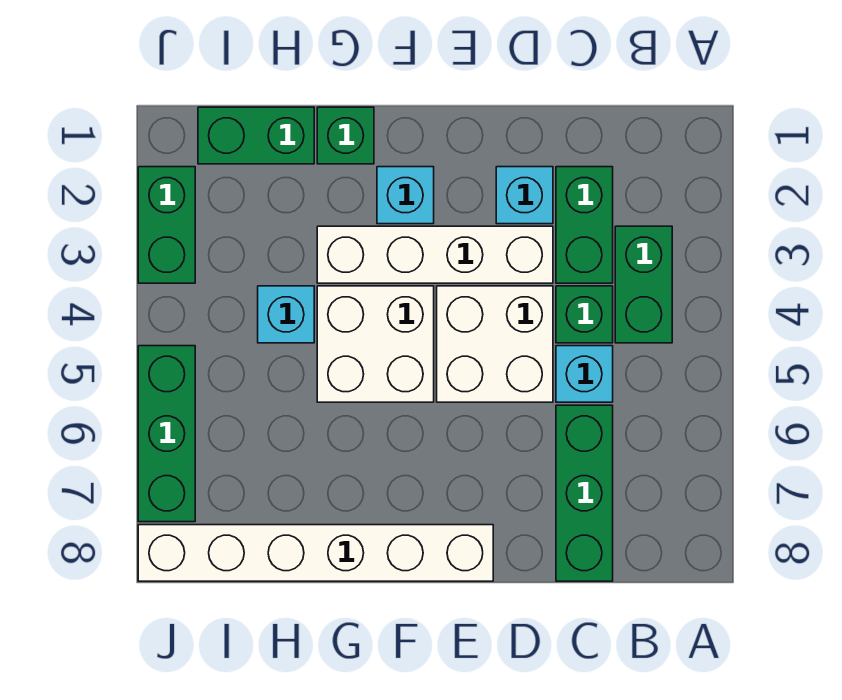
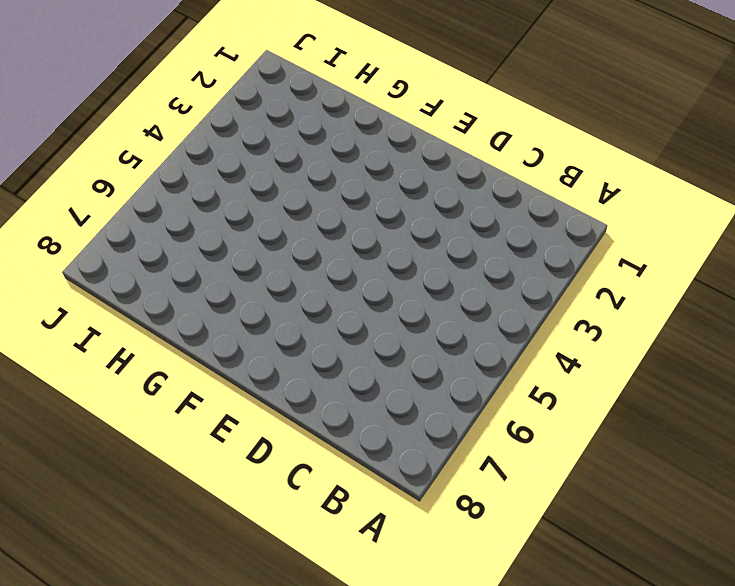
none -> green brick B3:B4 level 1
none -> green brick C2:C3 level 1
none -> green brick C4 level 1

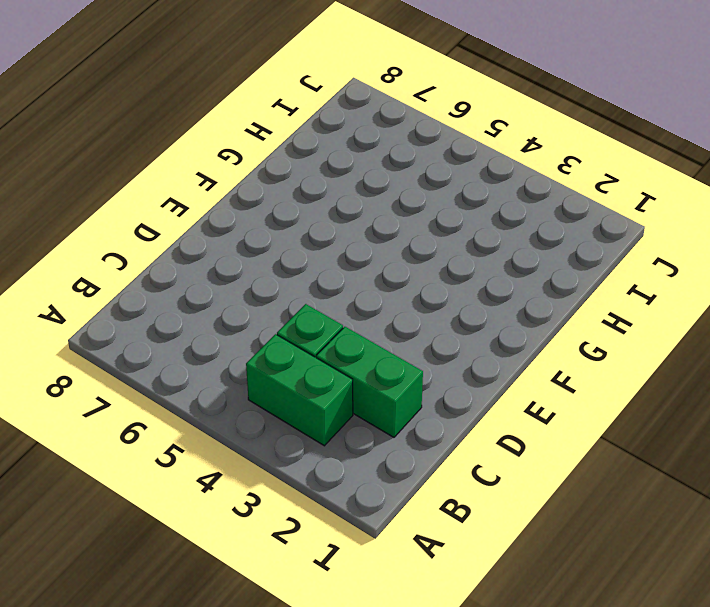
none -> cyan brick C5 level 1
none -> green brick C6:C8 level 1
none -> cyan brick D2 level 1

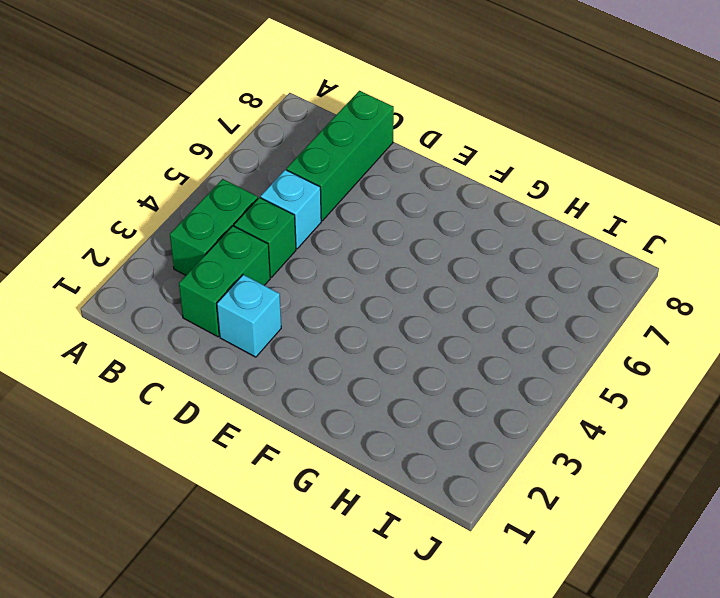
none -> white brick D3:G3 level 1
none -> white brick D4:E5 level 1
none -> white brick E8:J8 level 1

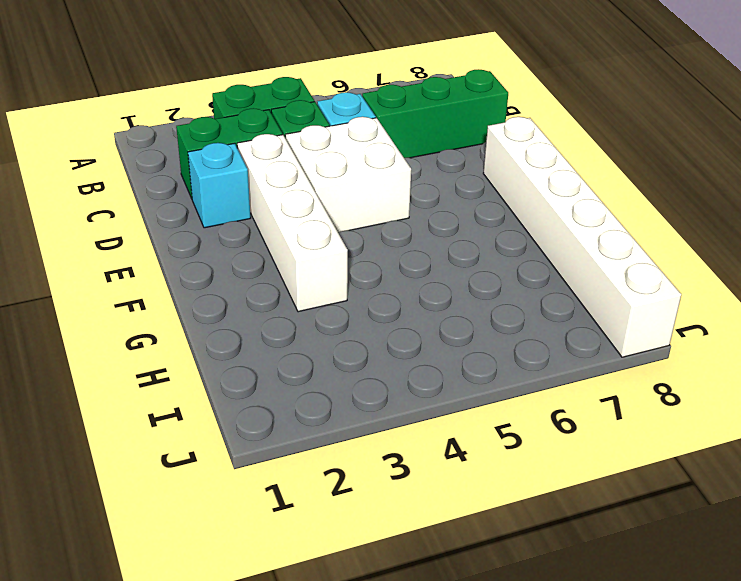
none -> cyan brick F2 level 1
none -> white brick F4:G5 level 1
none -> green brick G1 level 1

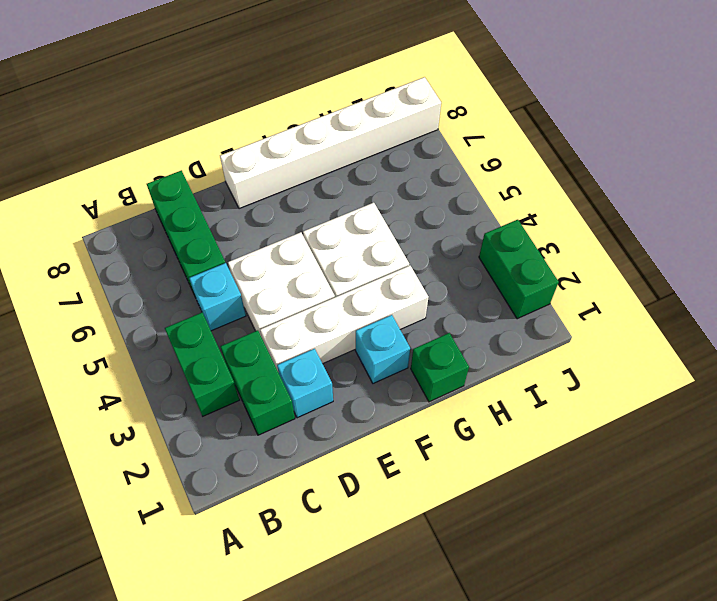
none -> green brick C4 level 1
none -> green brick H1:I1 level 1
none -> cyan brick H4 level 1

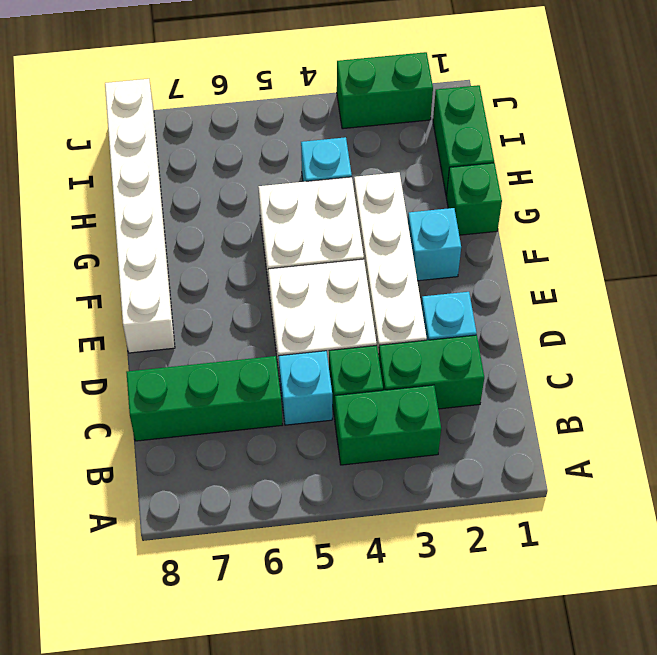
none -> green brick J5:J7 level 1

